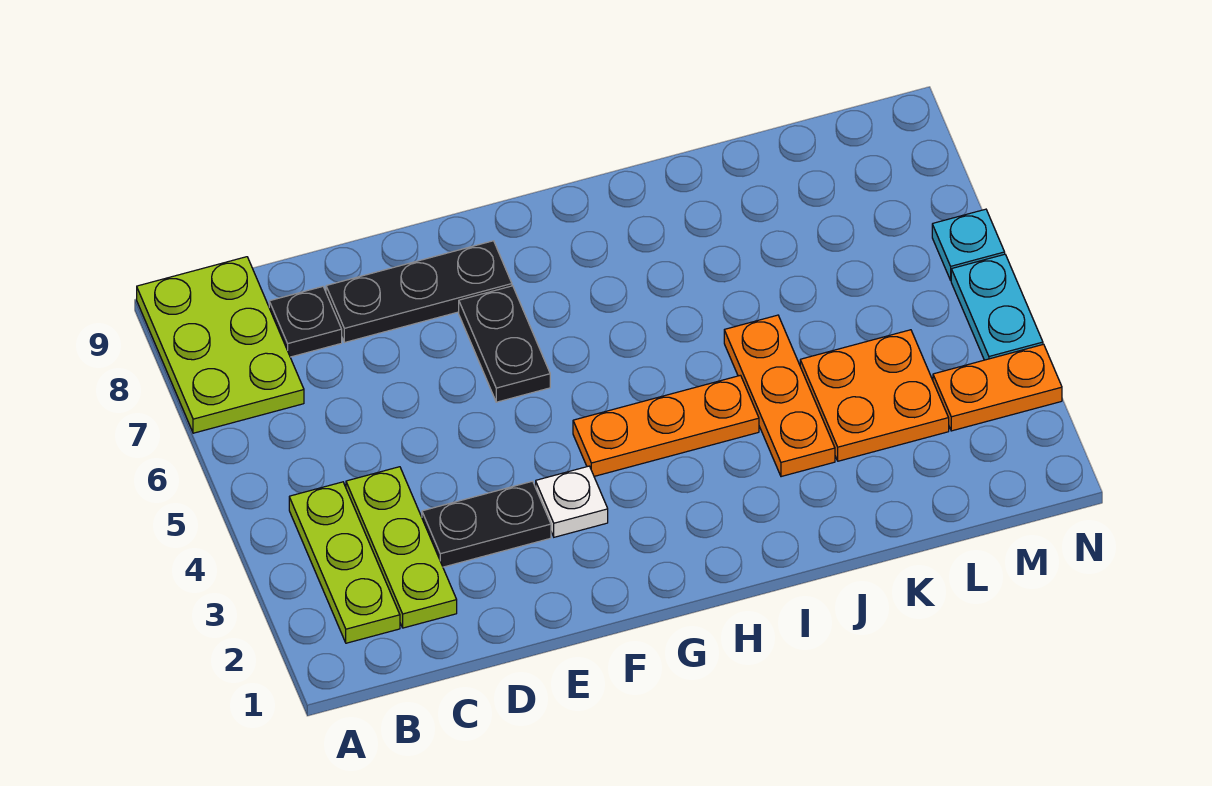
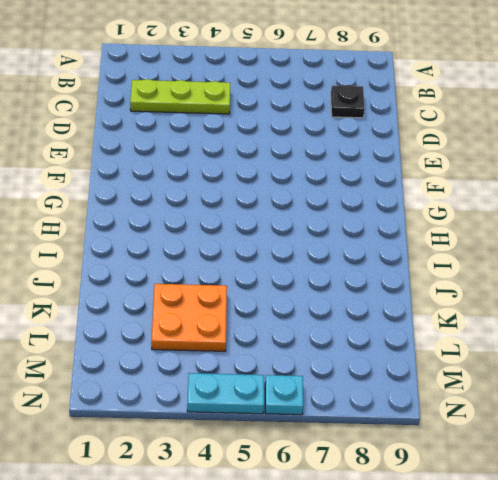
none -> lime plate A7:B9 level 1
none -> lime plate B2:B4 level 1
none -> black plate D3:E3 level 1

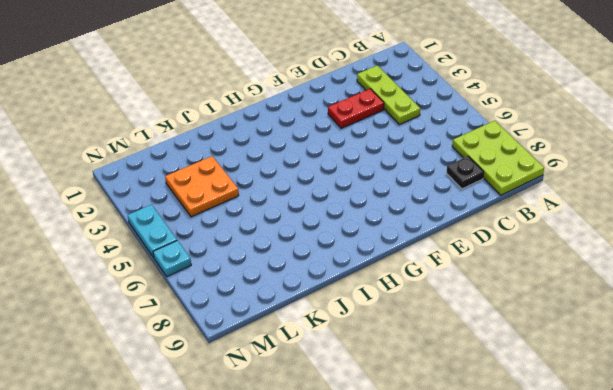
red plate D3:E3 level 1 -> black plate D3:E3 level 1
none -> lime plate B2:B4 level 1
none -> black plate D8:F8 level 1
none -> white plate F3 level 1

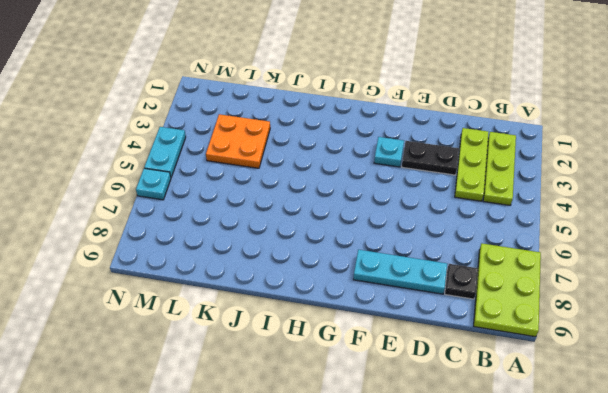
cyan plate D8:F8 level 1 -> black plate D8:F8 level 1
cyan plate F3 level 1 -> white plate F3 level 1
none -> black plate F6:F7 level 1
none -> orange plate G4:I4 level 1
none -> orange plate J3:J5 level 1

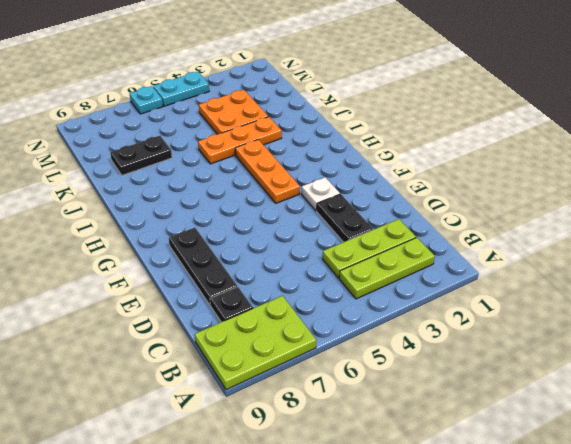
black plate K7:K8 level 1 -> black plate F6:F7 level 1
none -> orange plate M3:N3 level 1

